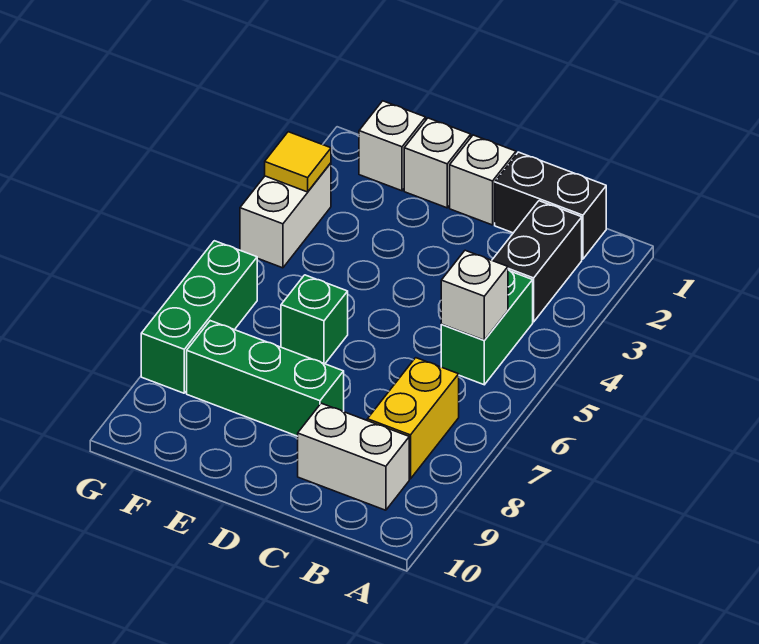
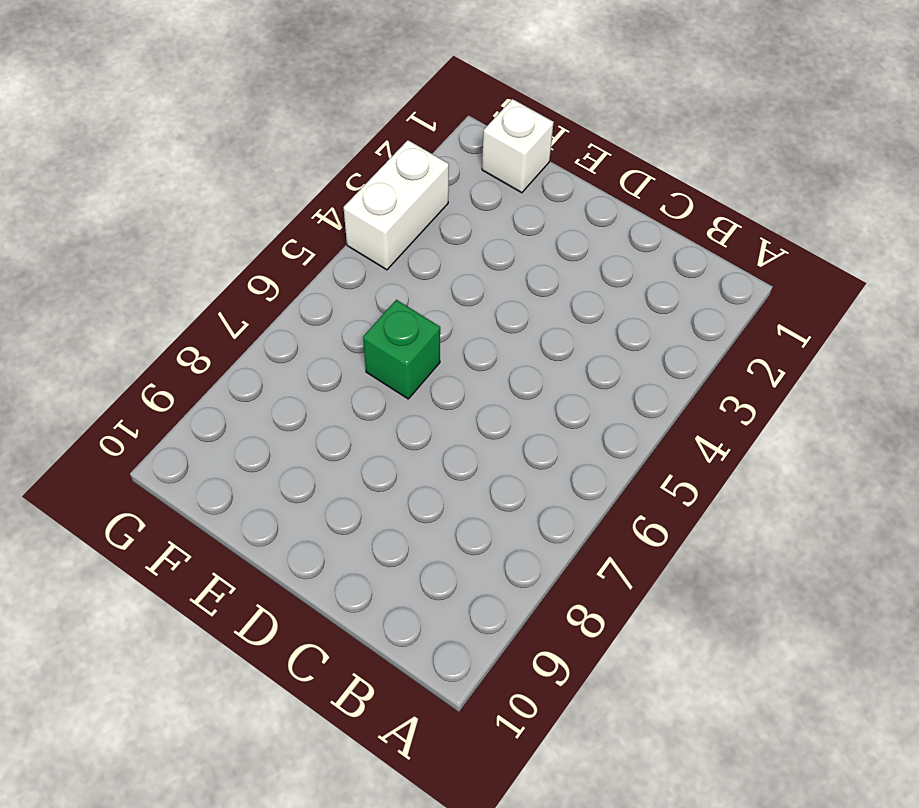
none -> black brick B1:C1 level 1
none -> black brick B2:B3 level 1
none -> green brick B4:B5 level 1

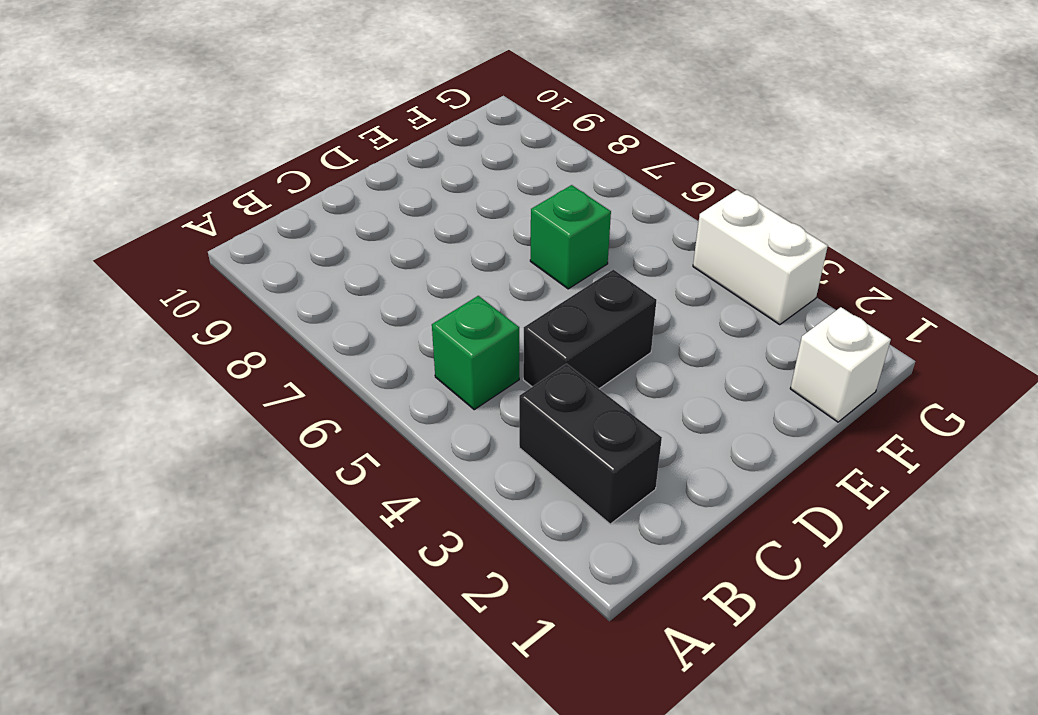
green brick B5 level 1 -> green brick B4:B5 level 1
black brick C4:D4 level 1 -> black brick B1:C1 level 1
none -> yellow brick B7:B8 level 1
none -> white brick B9:C9 level 1
none -> white brick D1 level 1

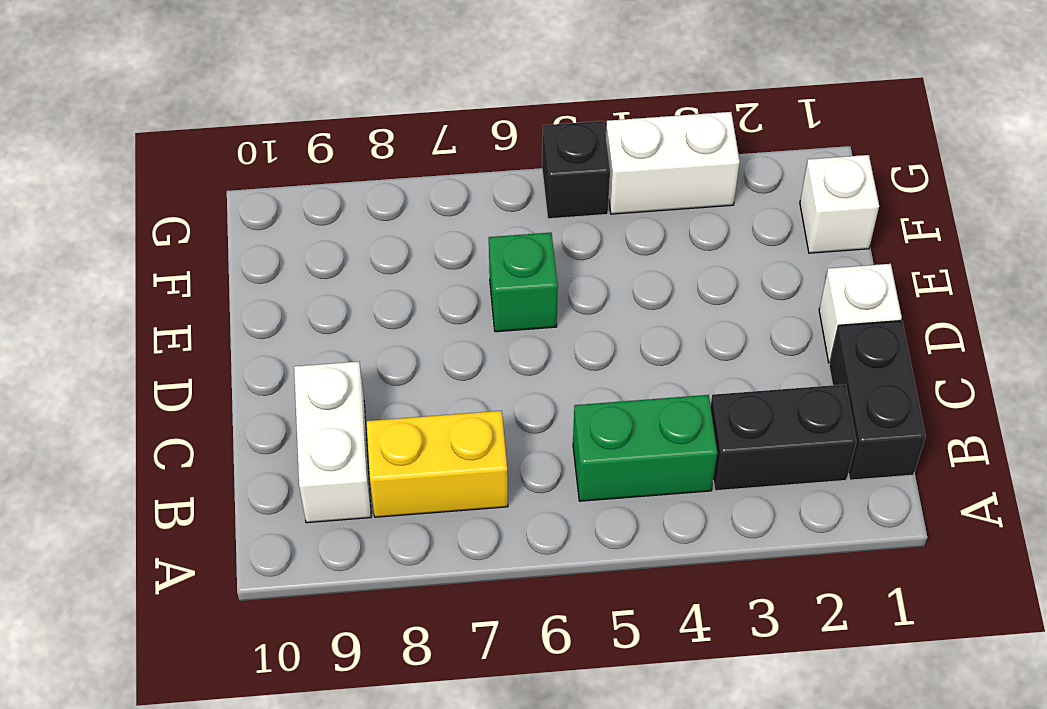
black brick G5 level 1 -> none
none -> green brick D8:F8 level 1
none -> white brick E1 level 1
none -> green brick G6:G8 level 1

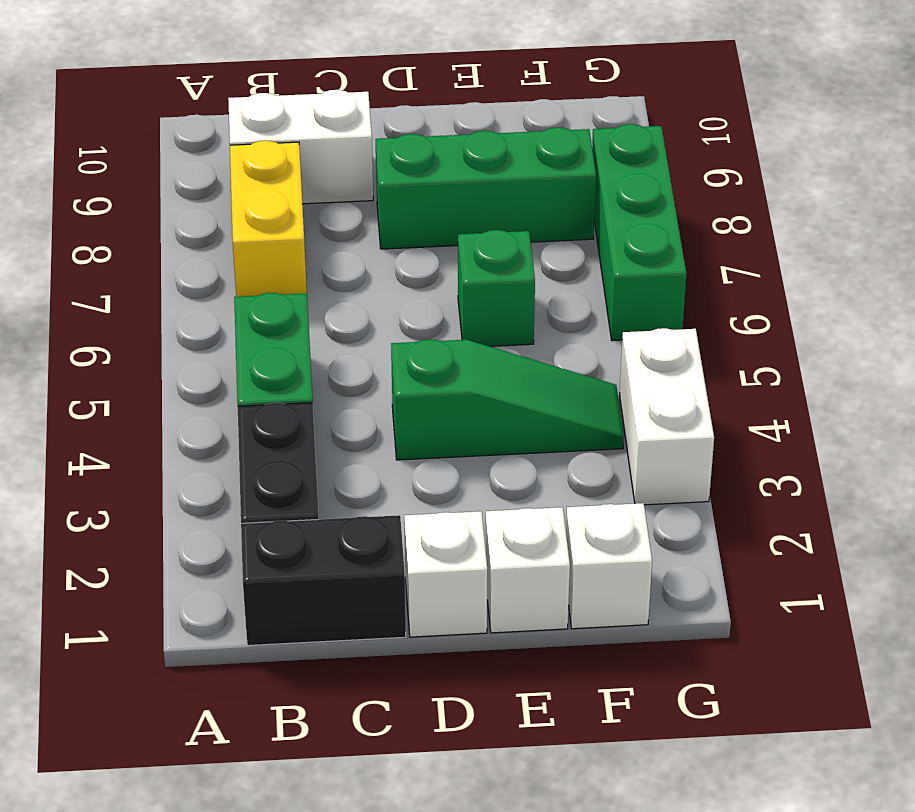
green slope D4:F4 level 1 top D -> none
none -> white brick B5 level 2
none -> yellow tile G3 level 2

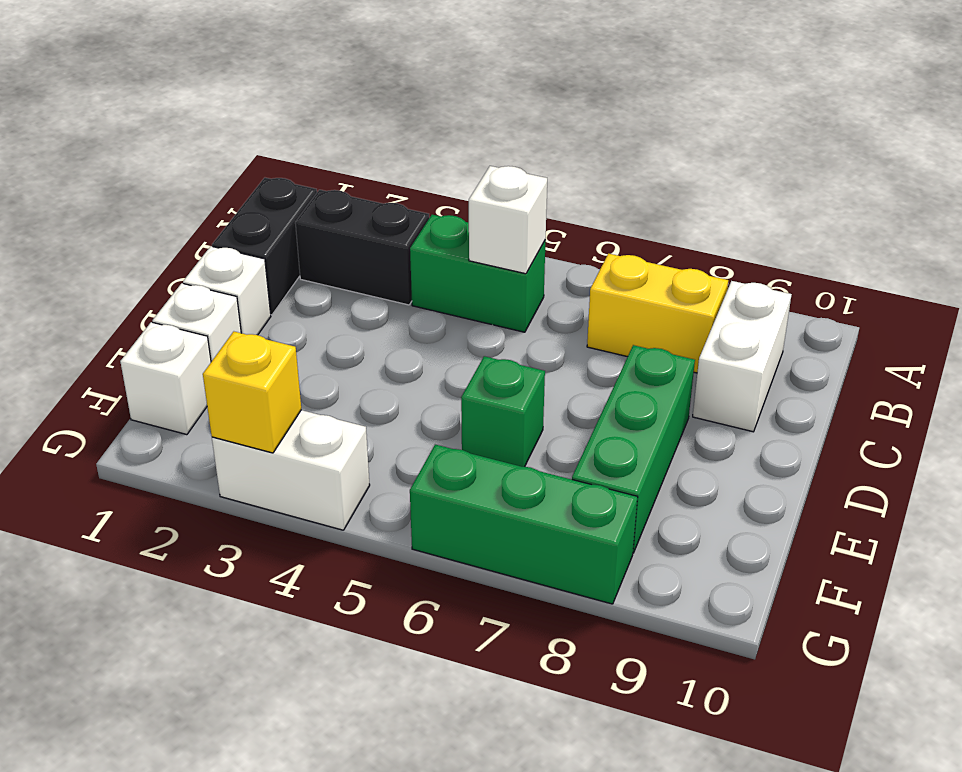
yellow brick G3 level 2 -> yellow tile G3 level 2

